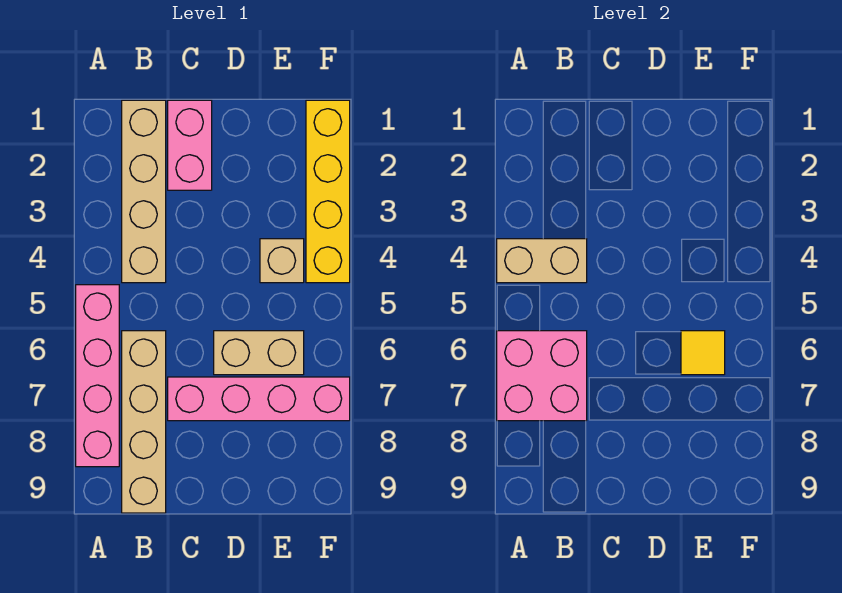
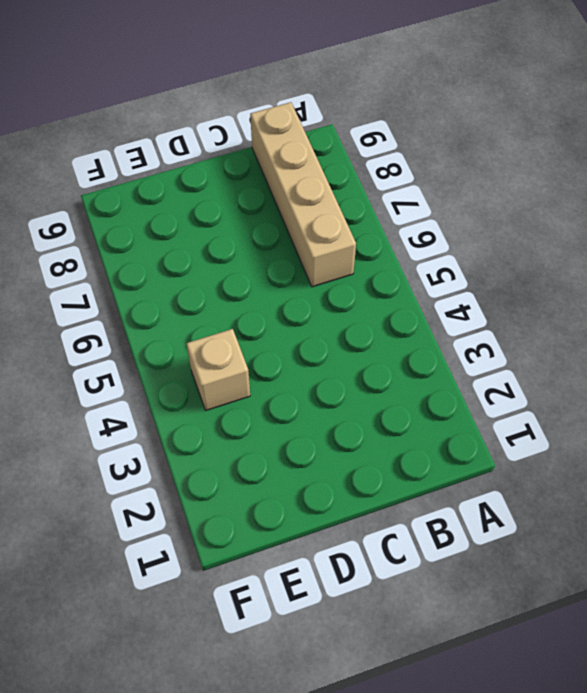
none -> pink brick A5:A8 level 1
none -> tan brick B1:B4 level 1

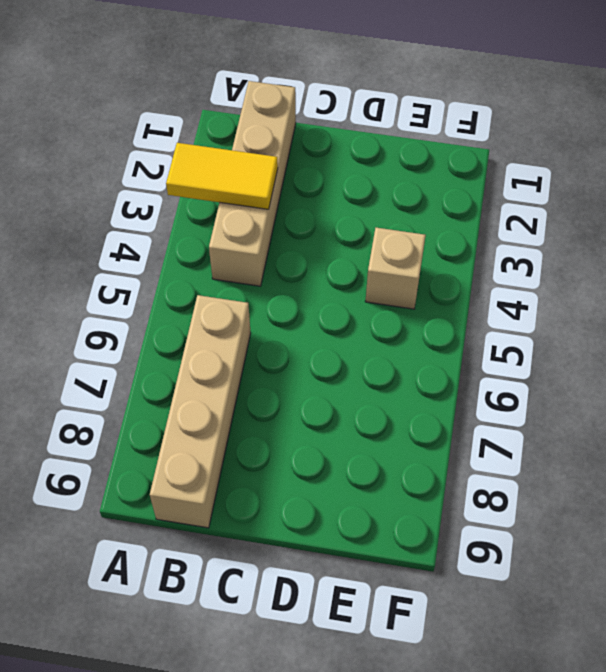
yellow tile A3:B3 level 2 -> none
none -> pink brick A5:A8 level 1
none -> pink brick C1:C2 level 1

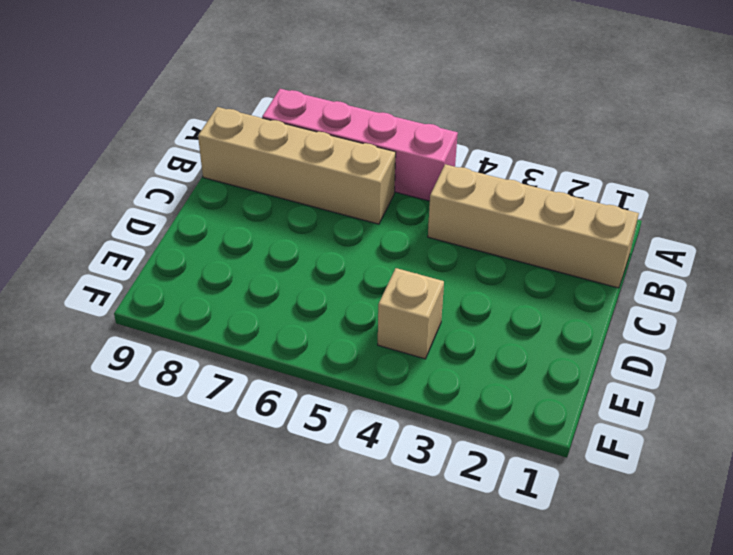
none -> pink brick C1:C2 level 1
none -> pink brick C7:F7 level 1

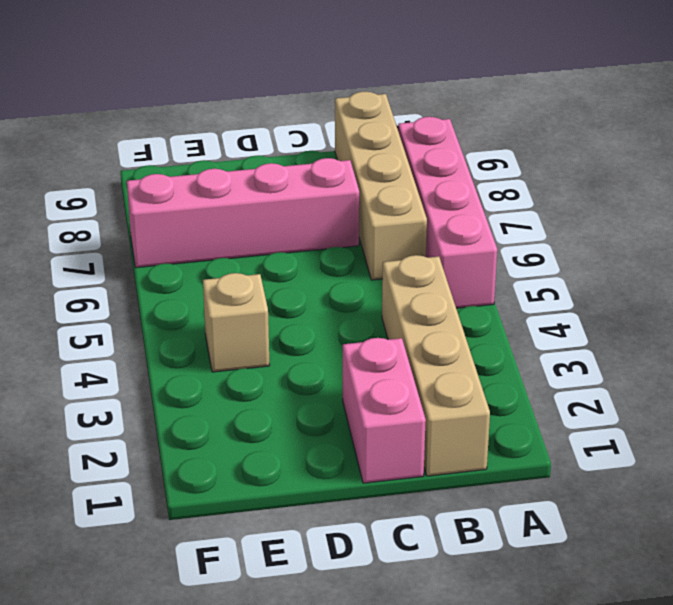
none -> tan brick D6:E6 level 1
none -> yellow brick F1:F4 level 1

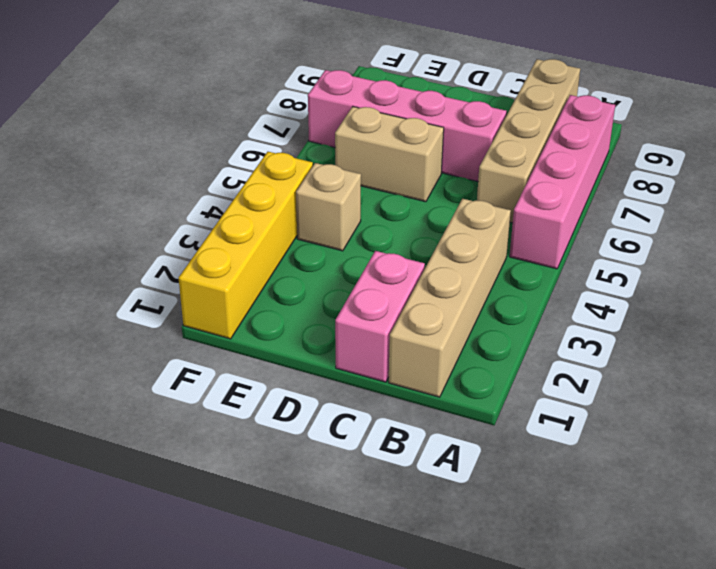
none -> tan brick A4:B4 level 2
none -> pink brick A6:B7 level 2

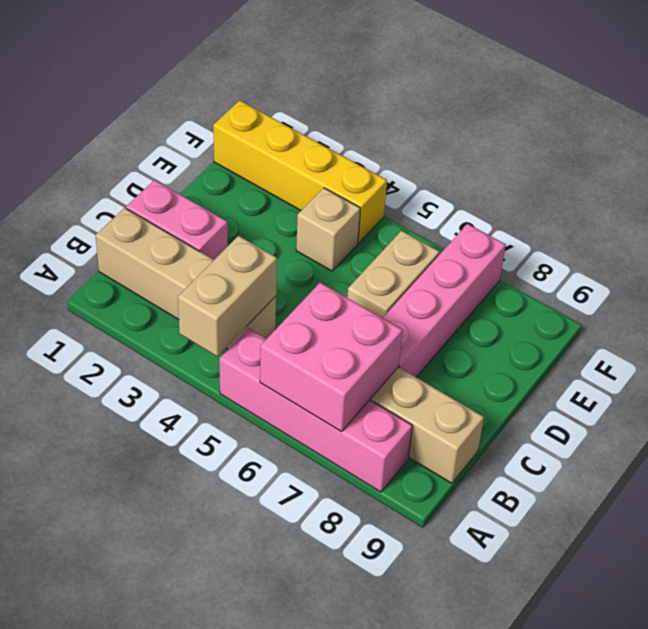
none -> yellow tile E6 level 2

